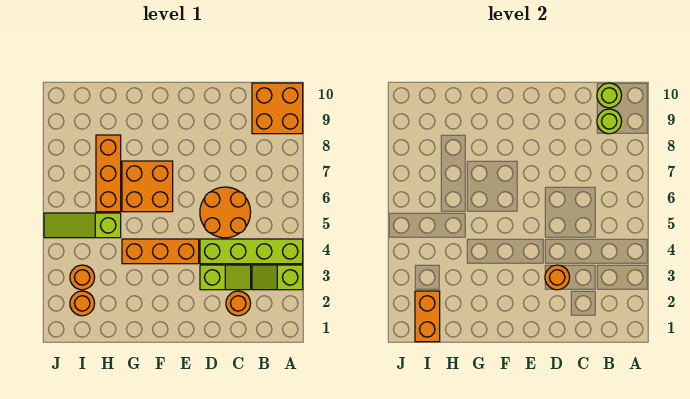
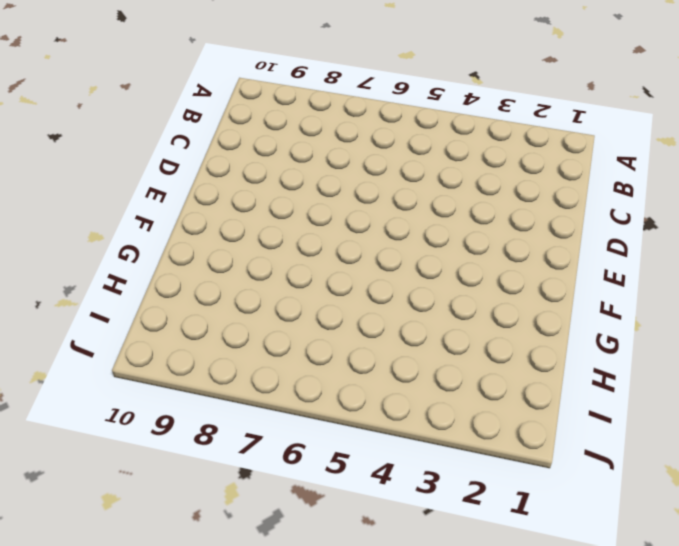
none -> lime slope A3:B3 level 1 top A
none -> lime brick A4:D4 level 1
none -> orange brick A9:B10 level 1

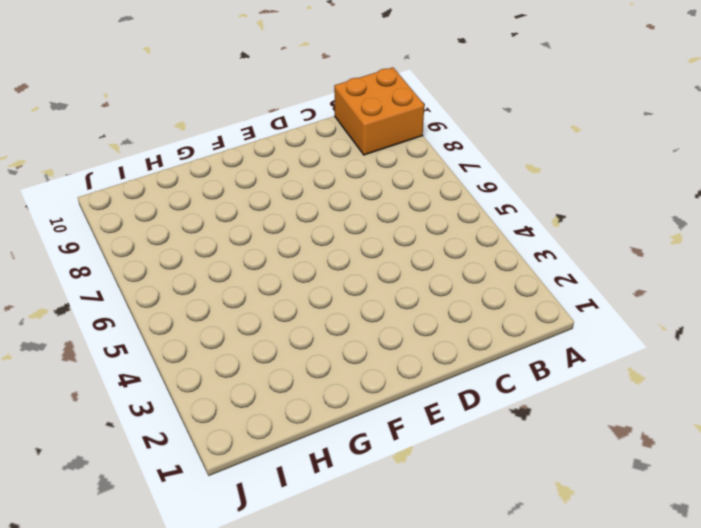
none -> lime slope A3:B3 level 1 top A
none -> lime brick A4:D4 level 1
none -> orange round brick C2 level 1

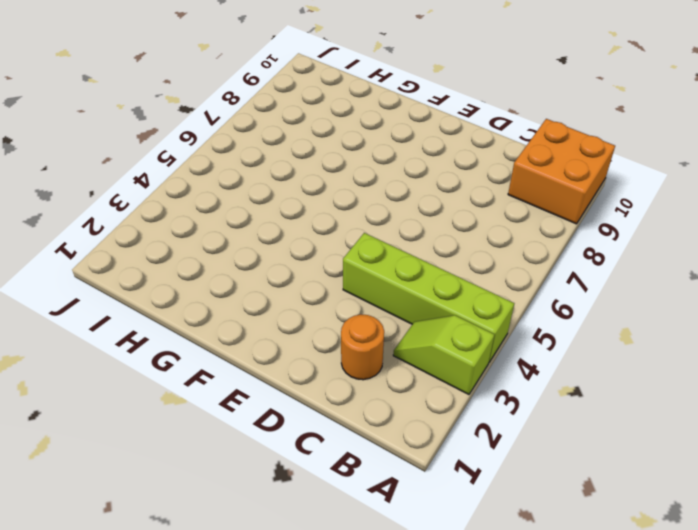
none -> lime slope C3:D3 level 1 top D
none -> orange round brick C5:D6 level 1
none -> orange brick E4:G4 level 1

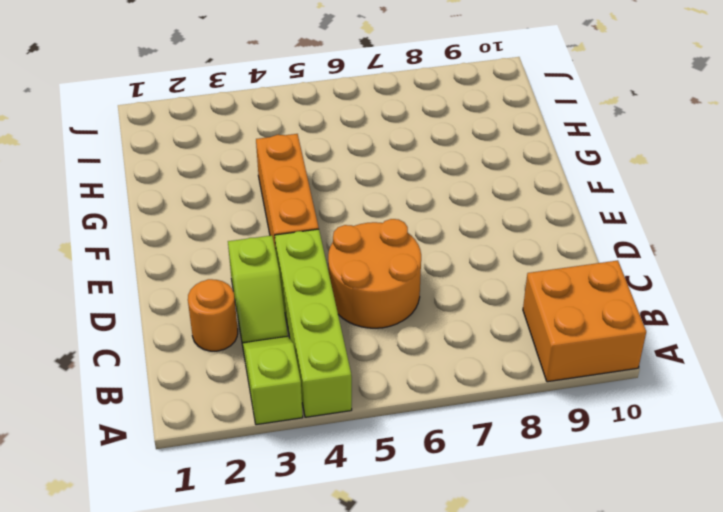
none -> orange brick F6:G7 level 1
none -> lime slope H5:J5 level 1 top H
none -> orange brick H6:H8 level 1

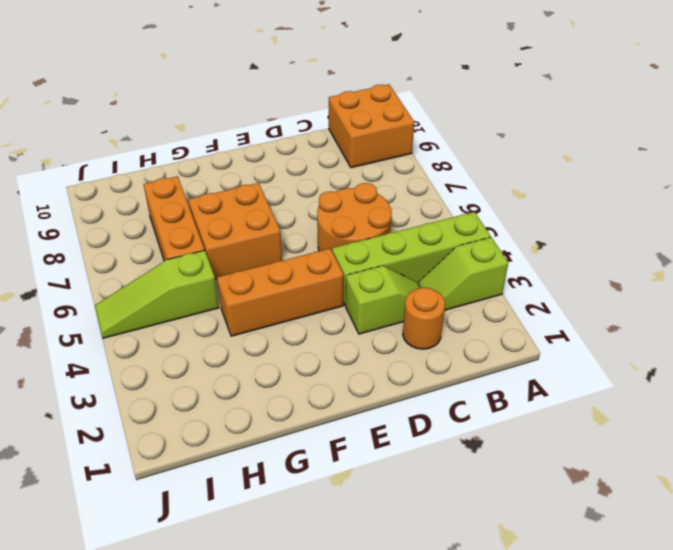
none -> orange round brick I2 level 1
none -> orange round brick I3 level 1
none -> lime round brick B9 level 2

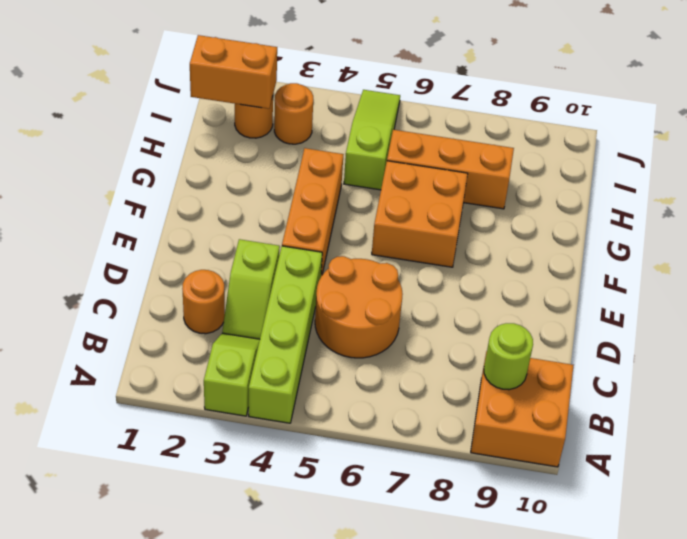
none -> lime round brick B10 level 2
none -> orange round brick D3 level 2

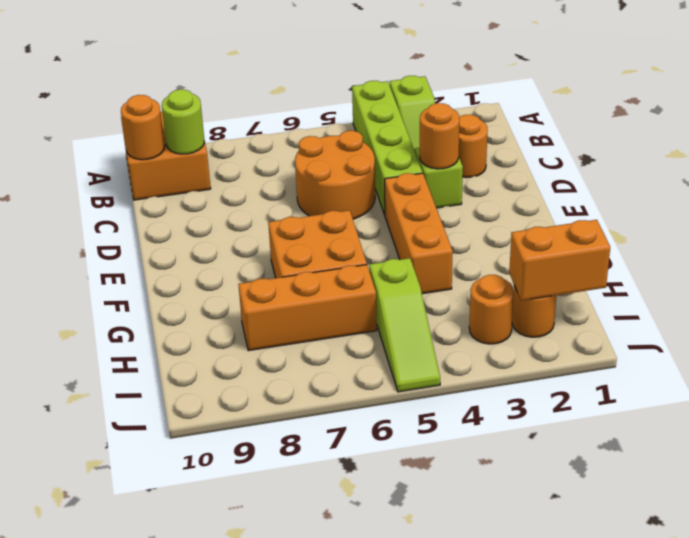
orange round brick B10 level 2 -> lime round brick B10 level 2

